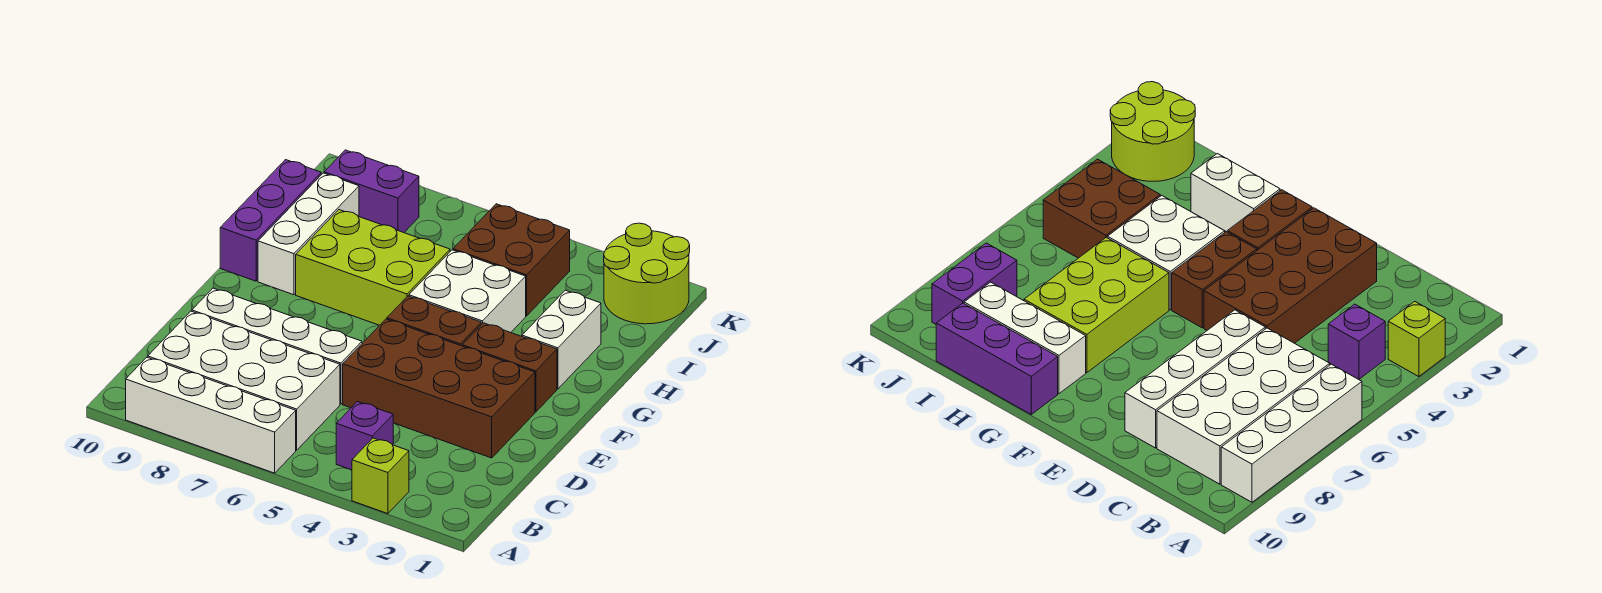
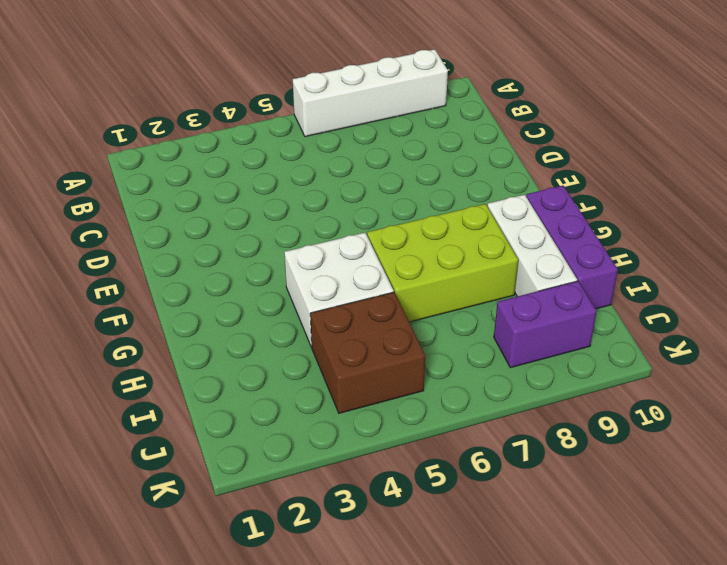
none -> lime brick A3 level 1
none -> purple brick B4 level 1
none -> white brick B6:C9 level 1

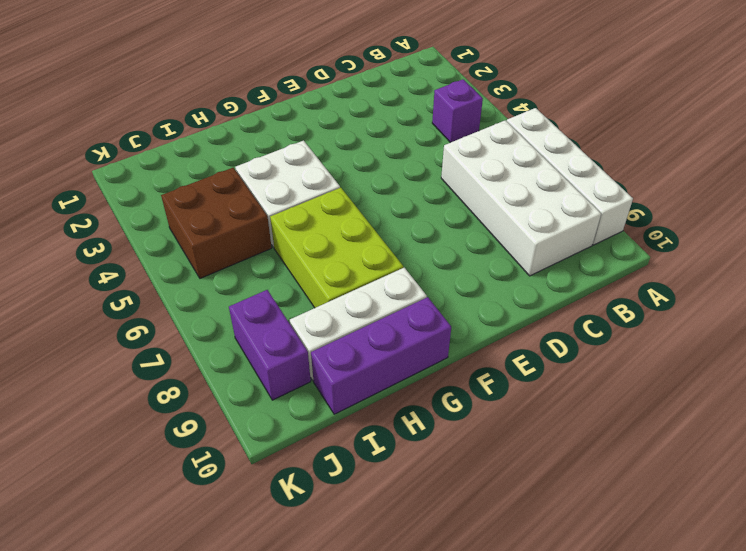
none -> lime brick A3 level 1
none -> brown brick D2:E5 level 1
none -> white brick D6:D9 level 1

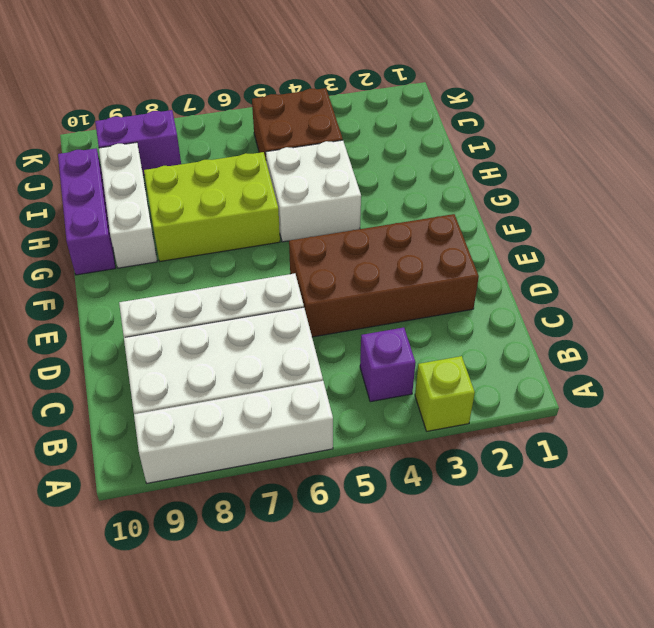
none -> brown brick F2:F3 level 1
none -> brown brick F4:F5 level 1
none -> white brick G2:H2 level 1

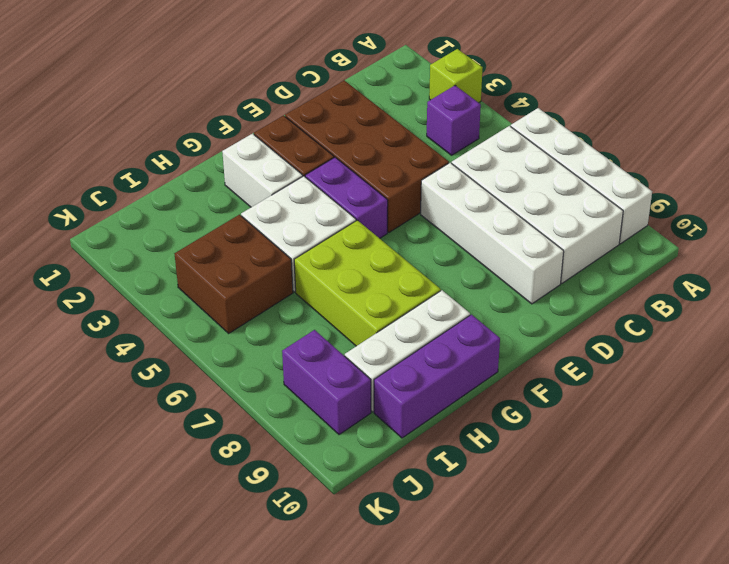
purple brick F4:F5 level 1 -> brown brick F4:F5 level 1
white brick G2:G3 level 1 -> white brick G2:H2 level 1
none -> lime round brick J1:K2 level 1

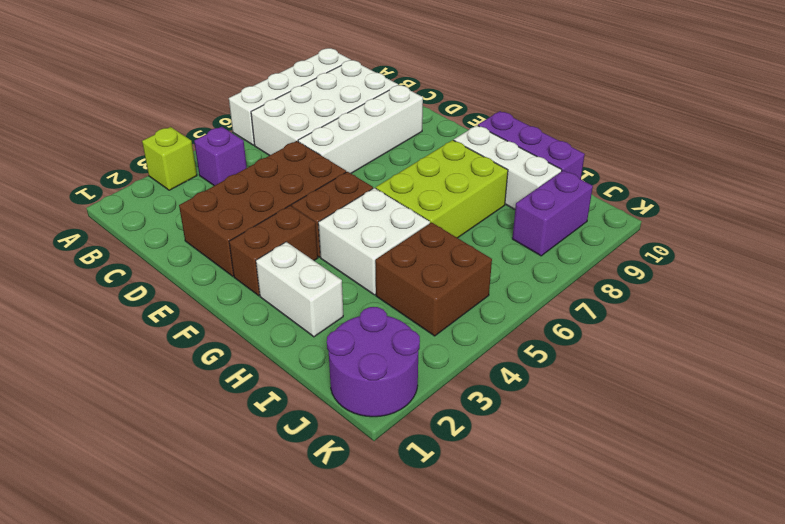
purple round brick J1:K2 level 1 -> lime round brick J1:K2 level 1

